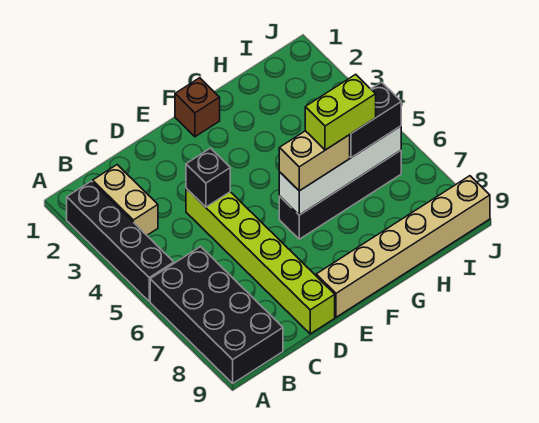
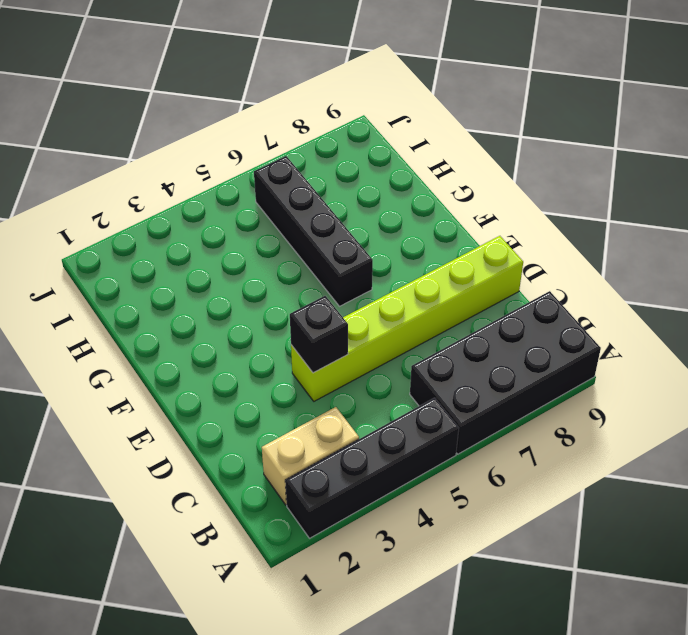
none -> tan brick E9:J9 level 1
none -> brown brick F1 level 1
none -> white brick F6:I6 level 2

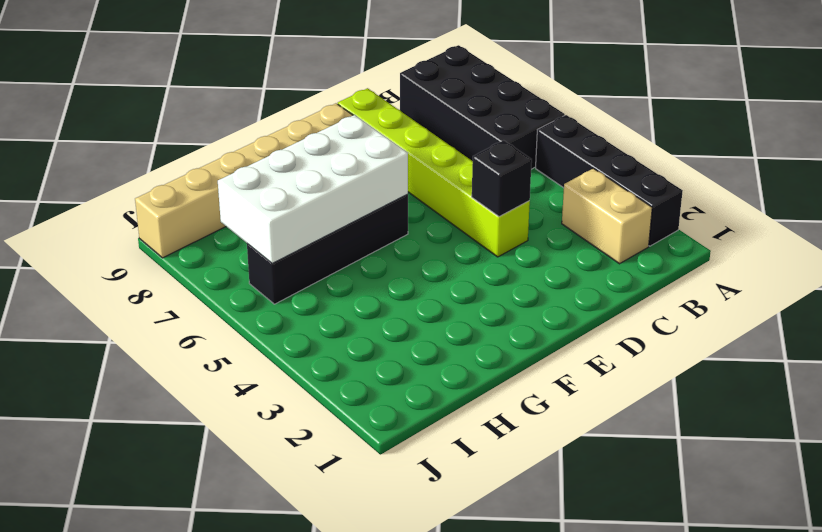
white brick F6:I7 level 2 -> white brick F6:I6 level 2
none -> brown brick F1 level 1
none -> tan brick F6:G6 level 3
none -> black brick H6:I6 level 3

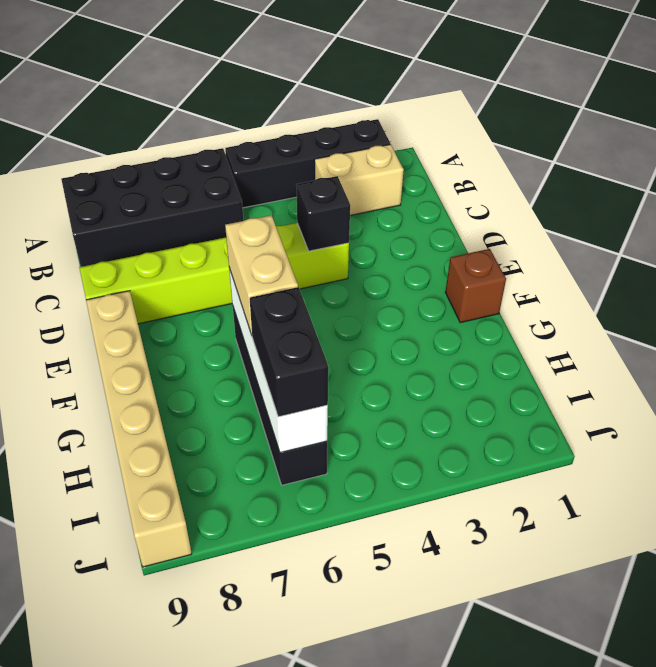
none -> lime brick G6:H6 level 4

